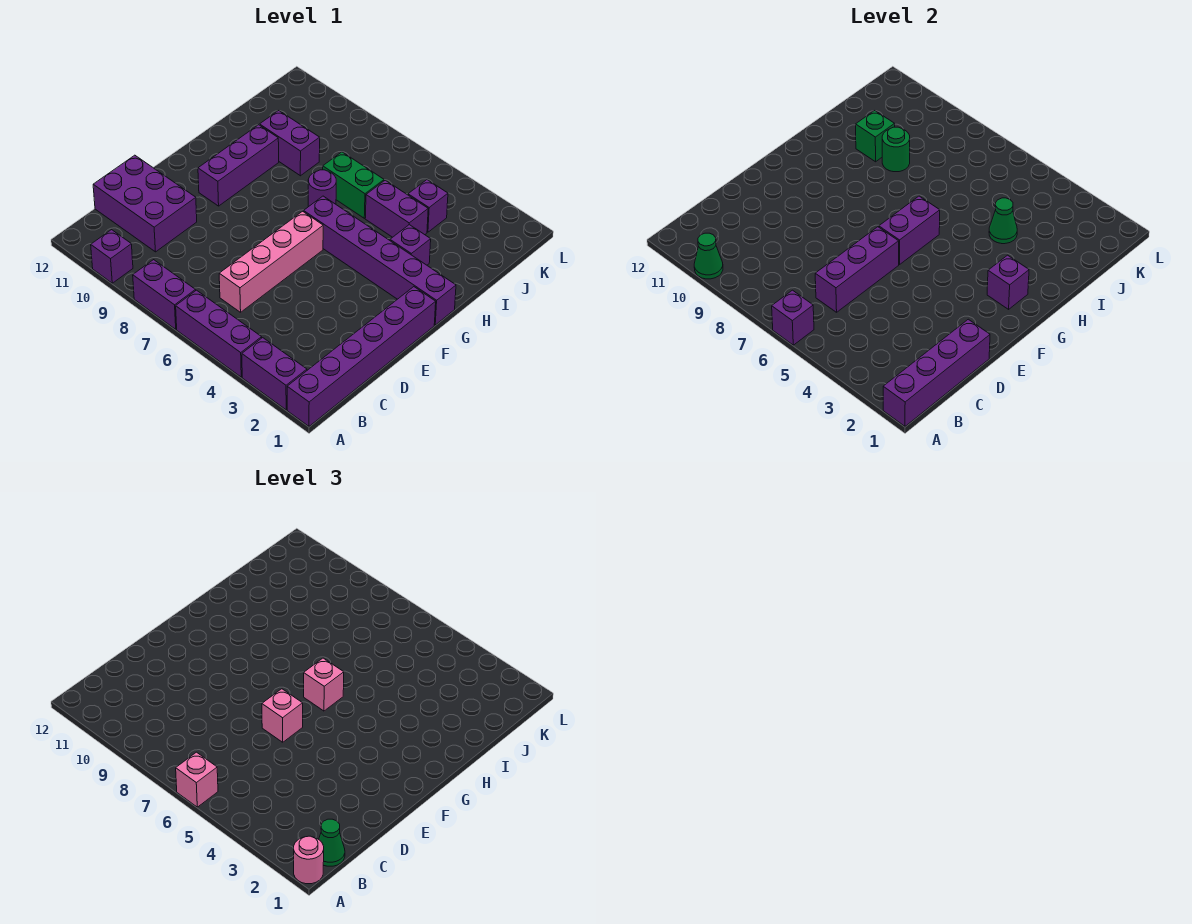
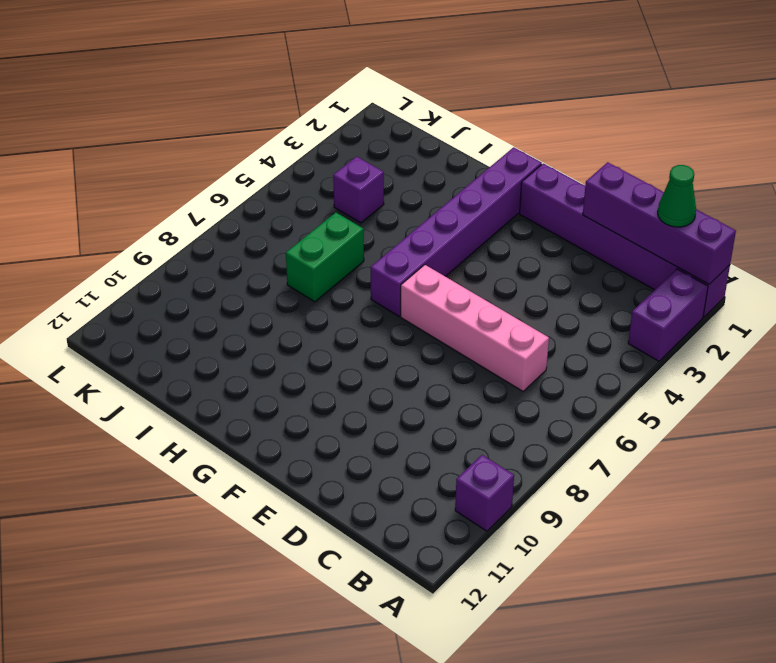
none -> purple brick A4:A6 level 1
none -> purple brick A7:A8 level 1
none -> purple brick C10:D12 level 1

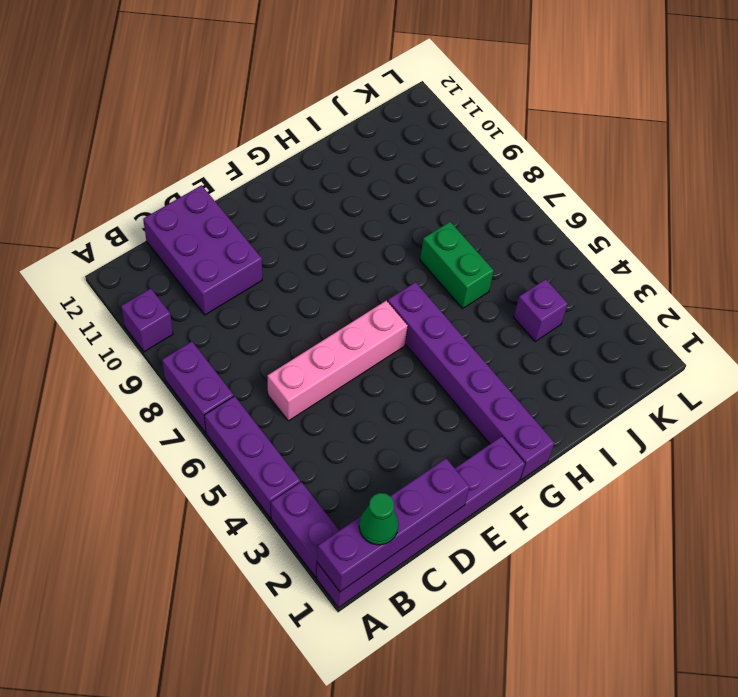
none -> purple brick F10:H10 level 1
none -> purple brick H3 level 1
none -> purple round brick H7 level 1

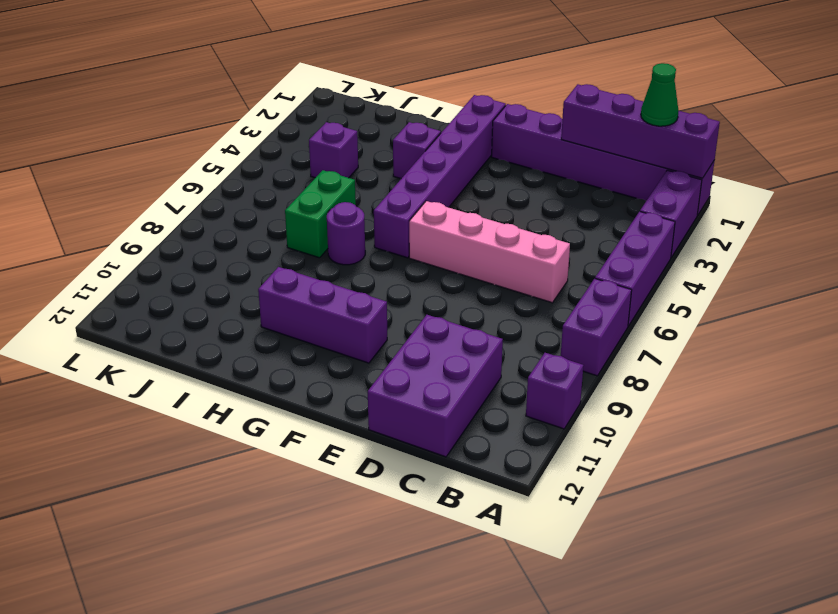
none -> purple brick I4:I5 level 1
none -> purple brick I9:I10 level 1
none -> purple brick A6 level 2

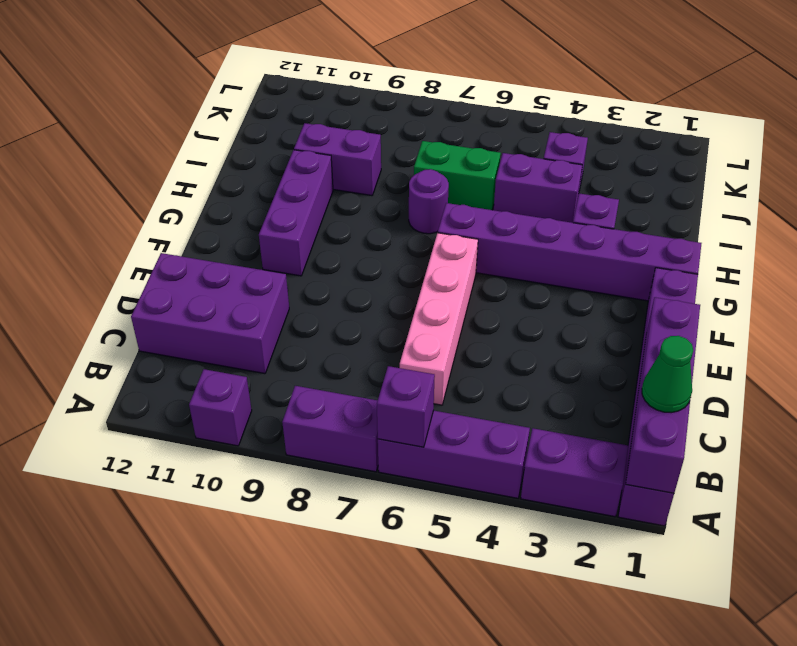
none -> green cone A10 level 2
none -> purple brick C6:E6 level 2
none -> purple brick F6:G6 level 2

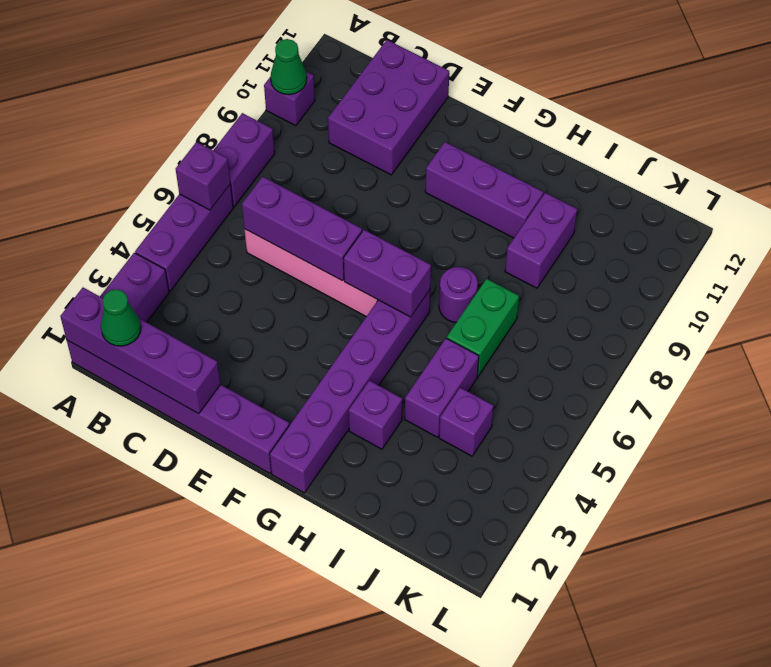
none -> purple brick G2 level 2
none -> green cone I4 level 2
none -> green round brick I9 level 2

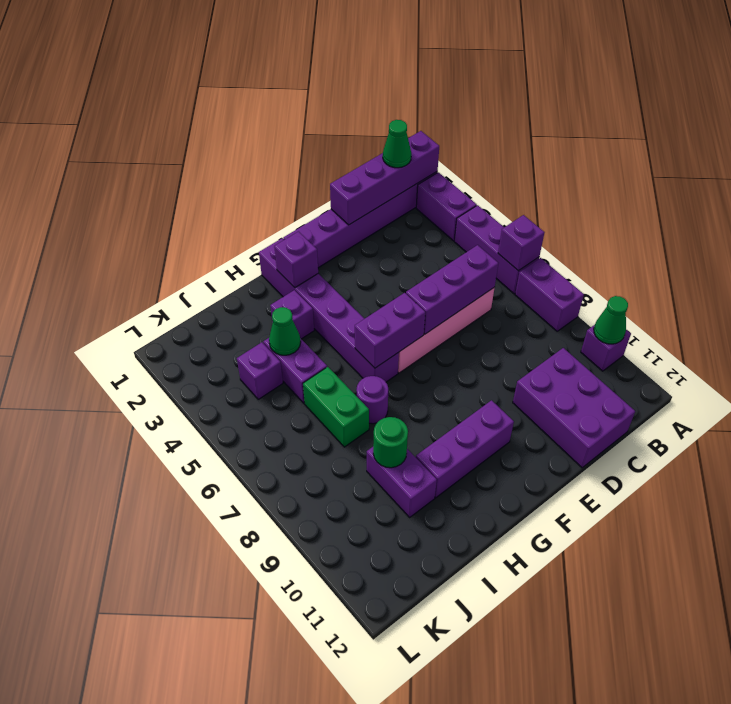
none -> green brick I10 level 2
none -> pink round brick A1 level 3
none -> pink brick A6 level 3

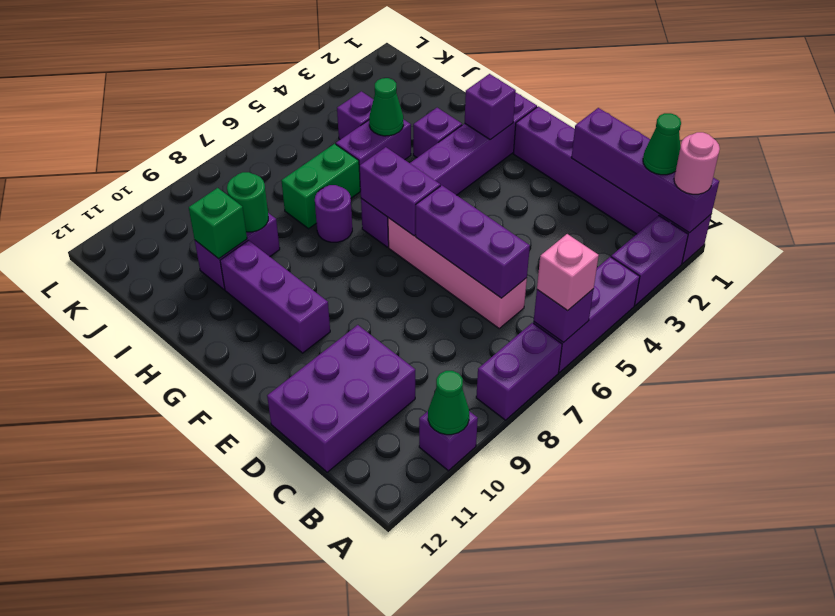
none -> pink brick E6 level 3
none -> pink brick G6 level 3

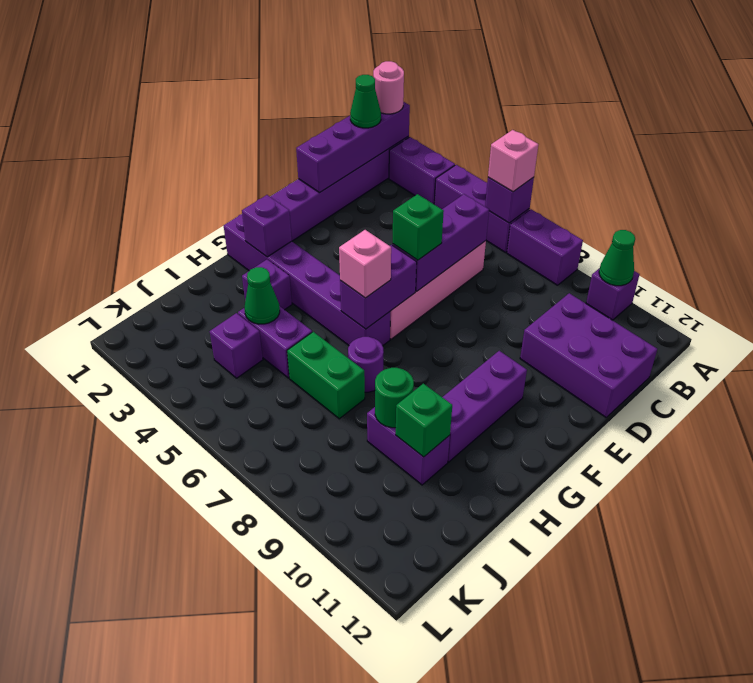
green brick E6 level 3 -> pink brick E6 level 3

